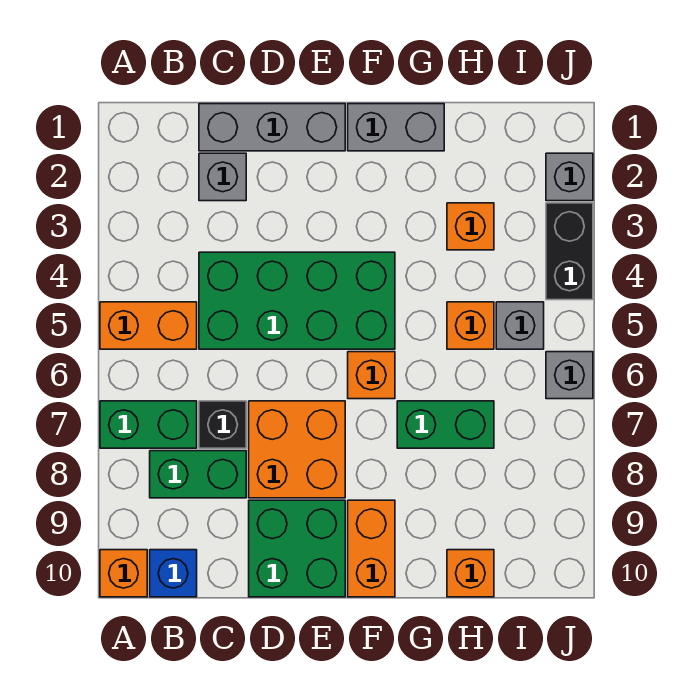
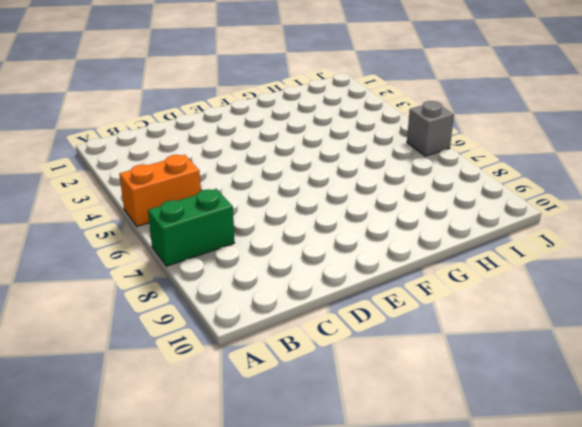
none -> orange brick A10 level 1
none -> green brick B8:C8 level 1
none -> blue brick B10 level 1

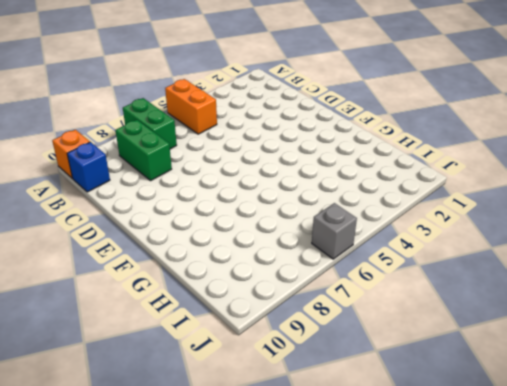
none -> grey brick C1:E1 level 1
none -> grey brick C2 level 1
none -> green brick C4:F5 level 1

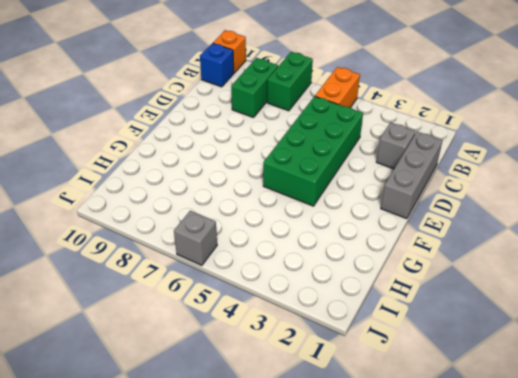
none -> black brick C7 level 1
none -> orange brick D7:E8 level 1
none -> green brick D9:E10 level 1

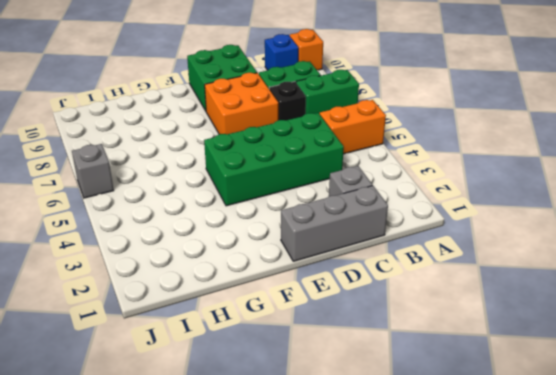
none -> grey brick F1:G1 level 1
none -> orange brick F6 level 1
none -> orange brick F9:F10 level 1

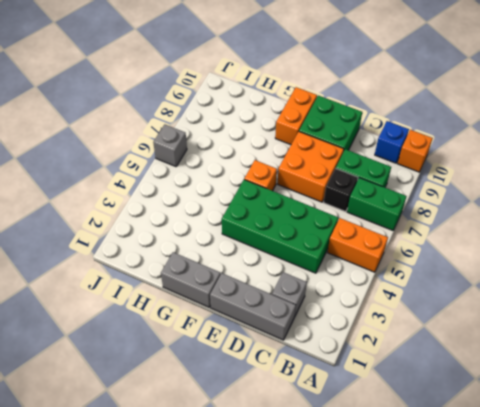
none -> green brick G7:H7 level 1
none -> orange brick H3 level 1
none -> orange brick H5 level 1

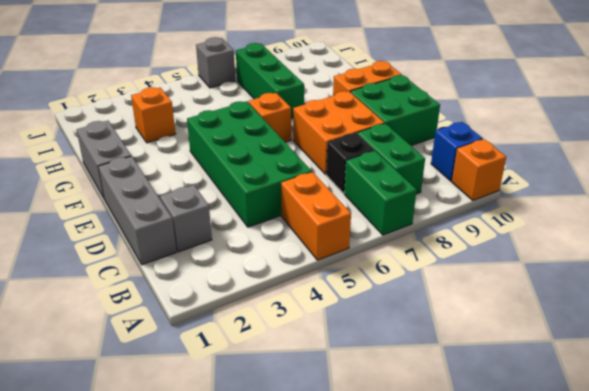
green brick G7:I7 level 1 -> green brick G7:H7 level 1
none -> orange brick H5 level 1
none -> orange brick H10 level 1
none -> grey brick I5 level 1

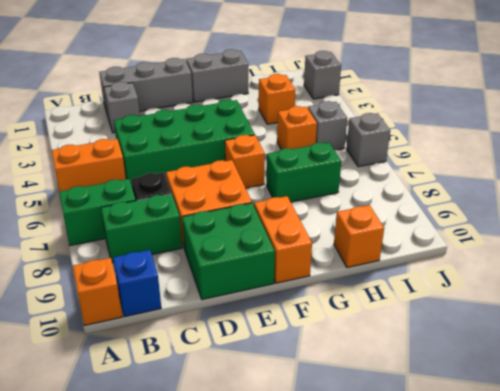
none -> black brick J3:J4 level 1

